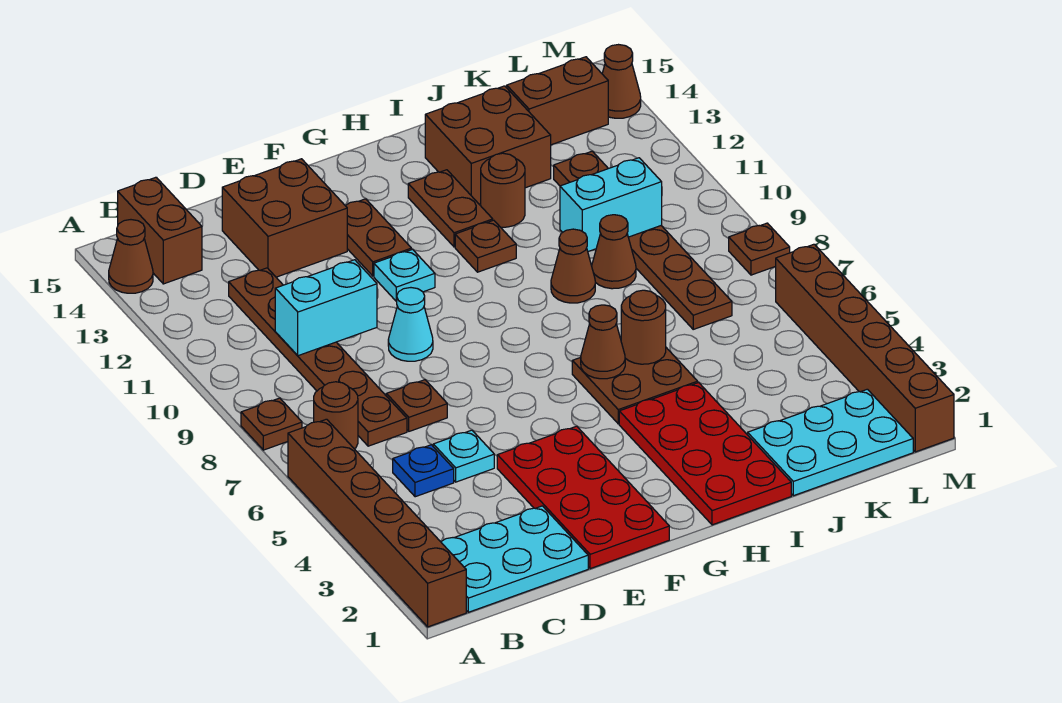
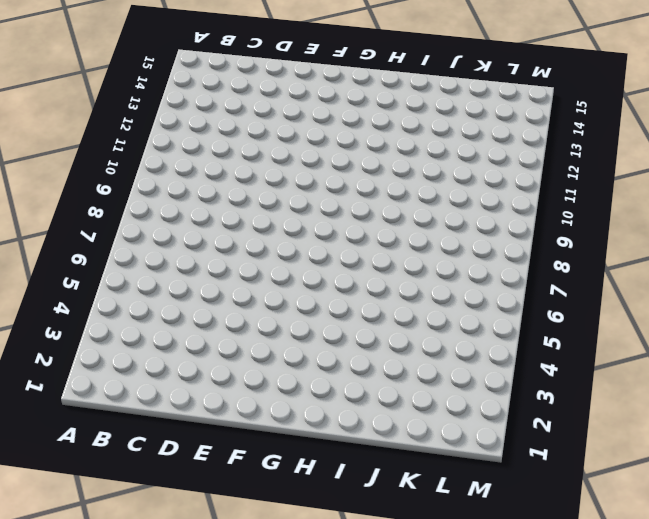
none -> brown brick A1:A6 level 1
none -> brown plate A8 level 1
none -> brown cone A14 level 1
none -> cyan plate B1:D2 level 1

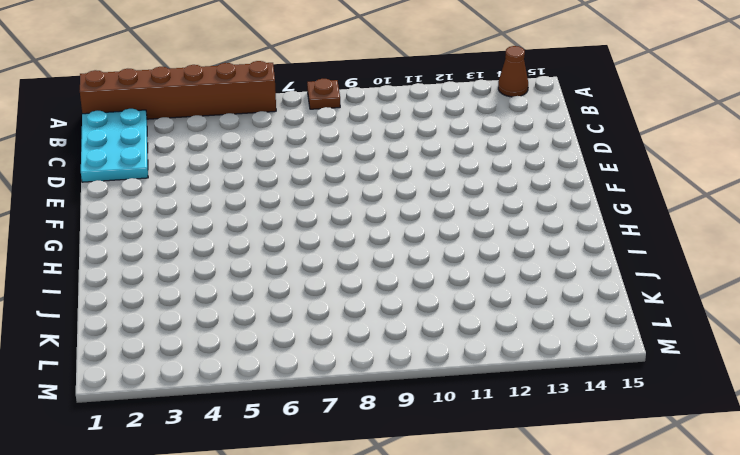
none -> brown round brick B7 level 1
none -> brown brick B14:B15 level 1
none -> blue plate C5 level 1
none -> brown plate C7:C12 level 1

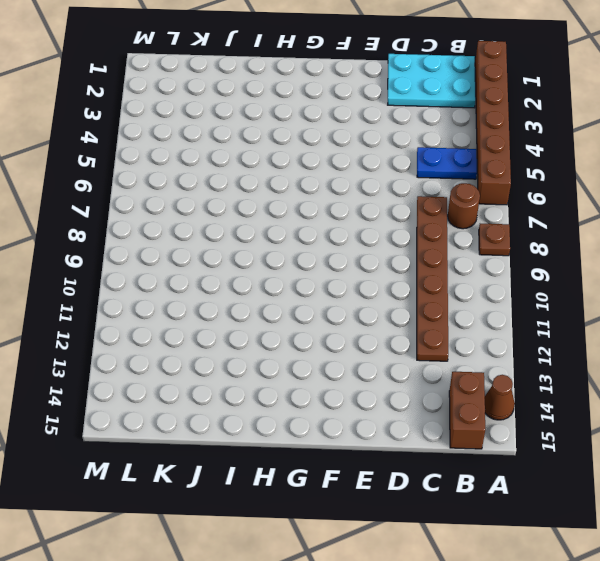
blue plate B5:C5 level 1 -> blue plate C5 level 1
none -> cyan plate D5 level 1
none -> brown plate D7 level 1
none -> brown brick D13:E14 level 1
none -> red plate E1:F4 level 1

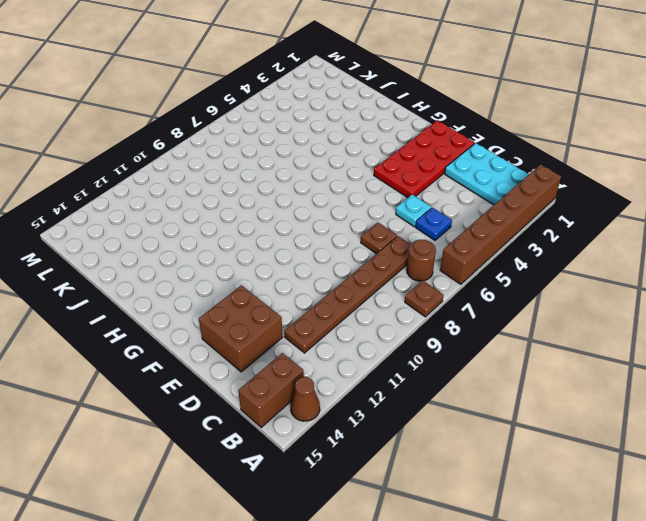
none -> cyan cone E9 level 1
none -> cyan plate F11 level 1
none -> brown plate F12:F13 level 1
none -> red plate H1:I4 level 1

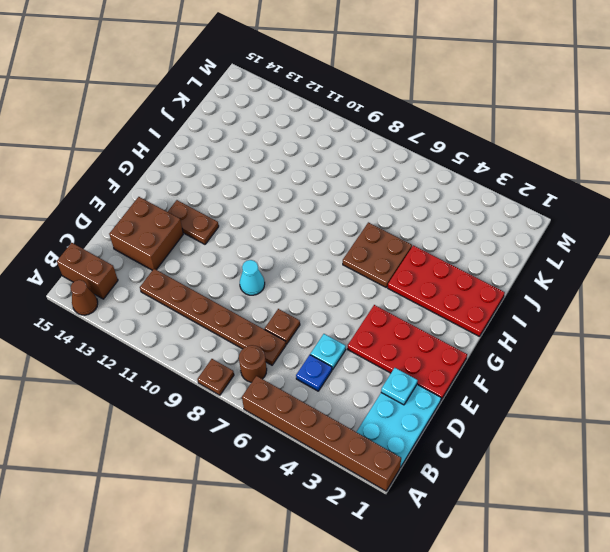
cyan plate D2 level 2 -> cyan plate F11 level 1
none -> brown plate H11 level 1
none -> brown plate H12:H13 level 1
none -> brown cone I9 level 1
none -> brown round brick I12 level 1

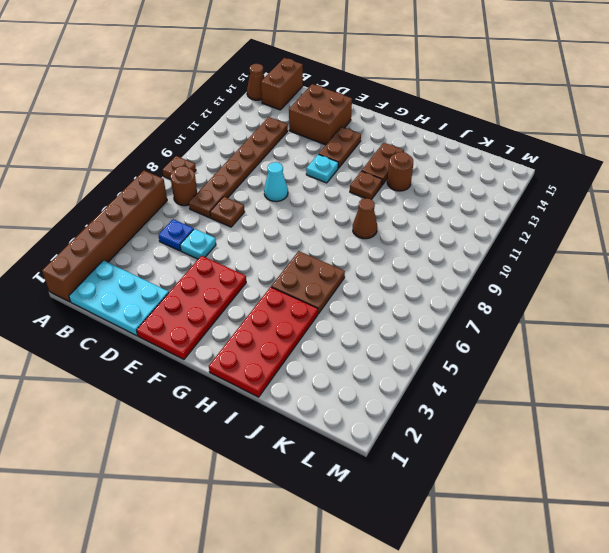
none -> brown brick I13:J14 level 1
none -> cyan plate J1:L2 level 1
none -> brown cone J9 level 1
none -> brown plate K7:K12 level 1

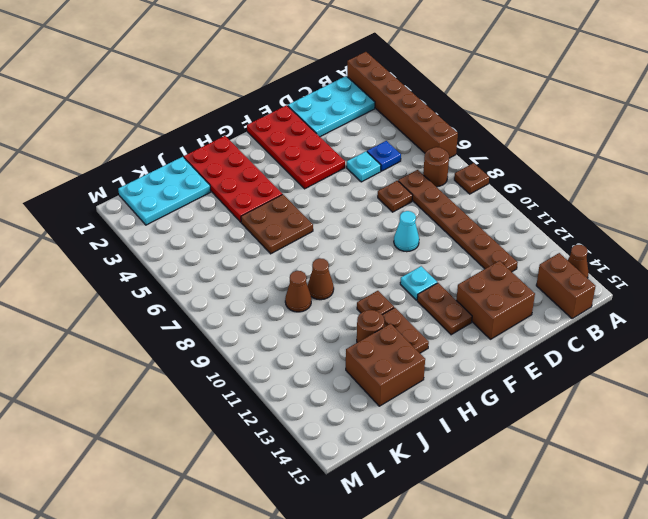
none -> brown plate K7:K12 level 1
none -> brown brick K14:L14 level 1
none -> brown brick M1:M6 level 1
none -> brown plate M8 level 1

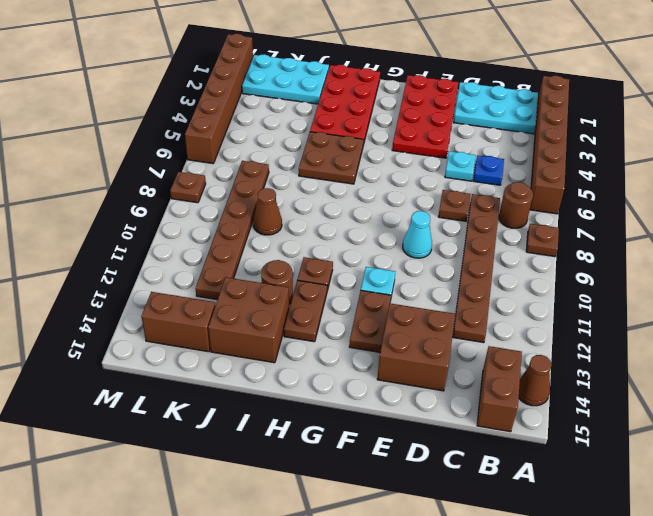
none -> brown cone I9 level 1
none -> brown cone M14 level 1
none -> cyan brick C10:D10 level 2
none -> brown cone H6 level 2

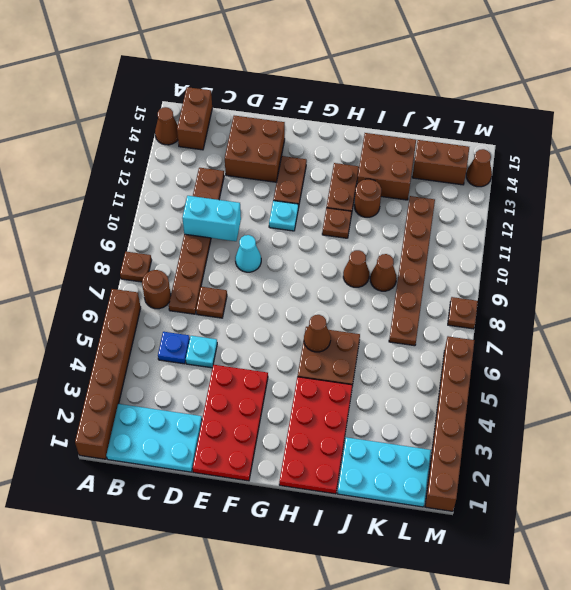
none -> brown round brick I6 level 2
none -> cyan brick J10:K10 level 2

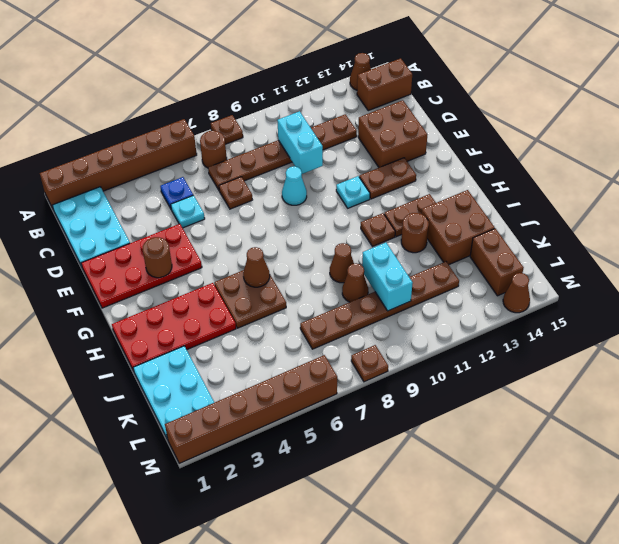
brown round brick F3 level 2 -> brown round brick I6 level 2

